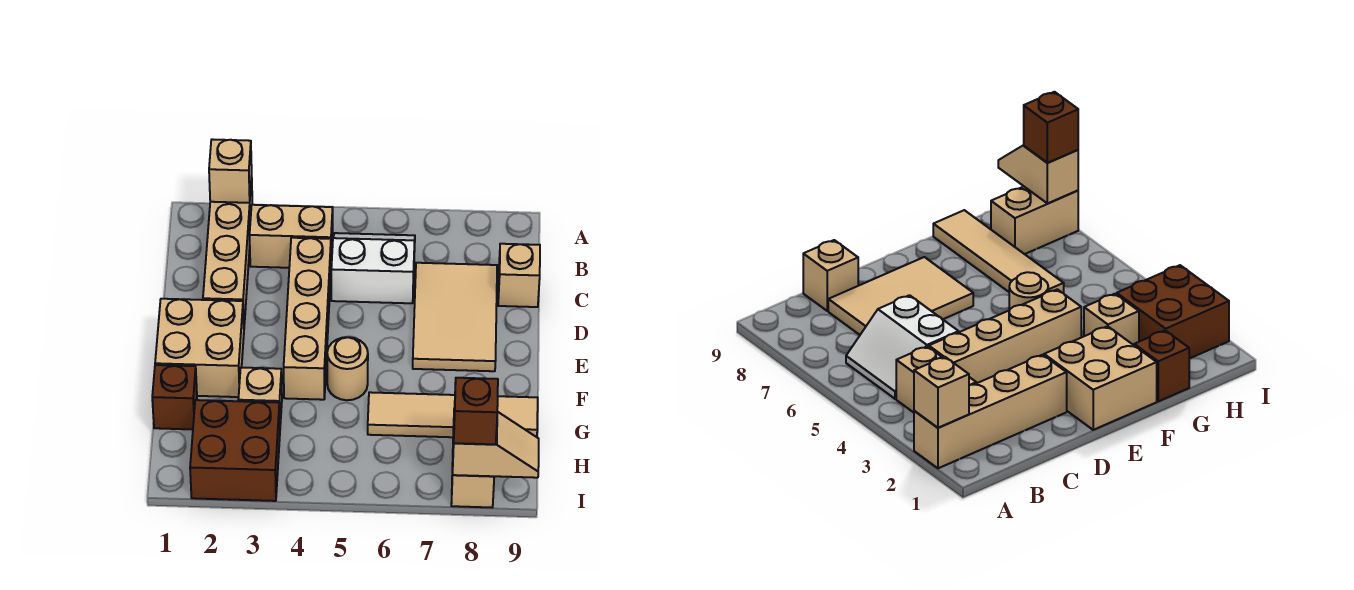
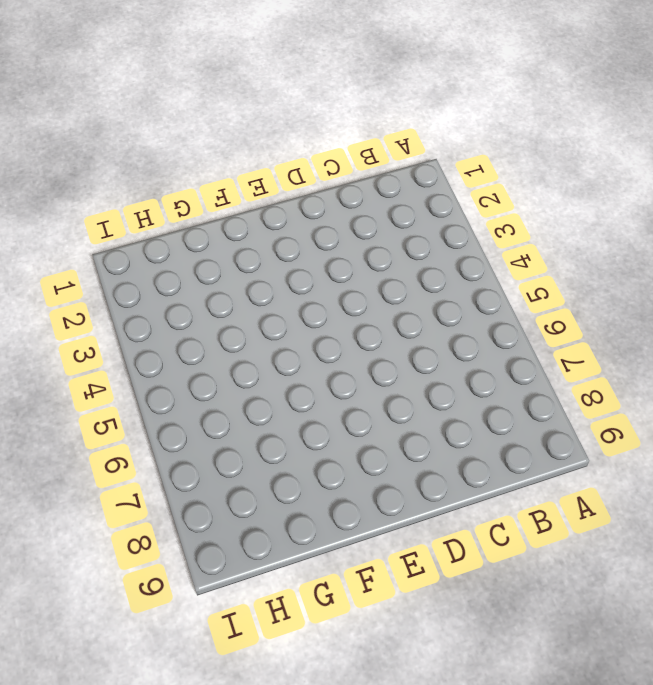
none -> tan brick A2:D2 level 1
none -> tan brick B3:B4 level 1
none -> white slope B5:C6 level 1 top C

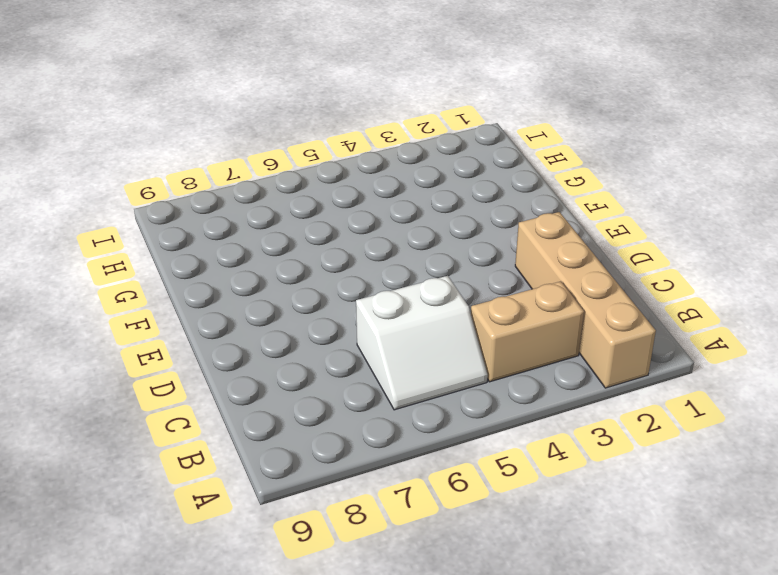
none -> tan brick C4:F4 level 1
none -> tan tile C7:E8 level 1
none -> tan brick C9 level 1

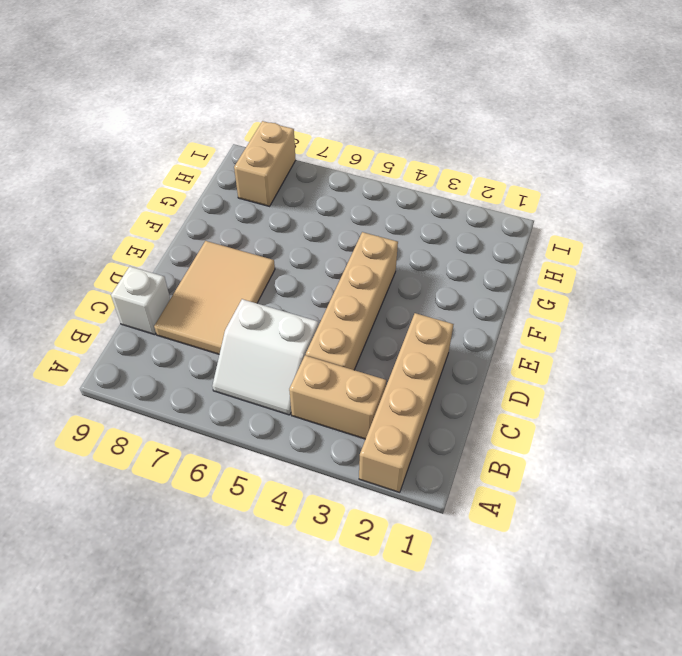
white brick C9 level 1 -> tan brick C9 level 1
none -> tan brick E1:F2 level 1
none -> tan round brick F5 level 1
none -> brown brick G1 level 1

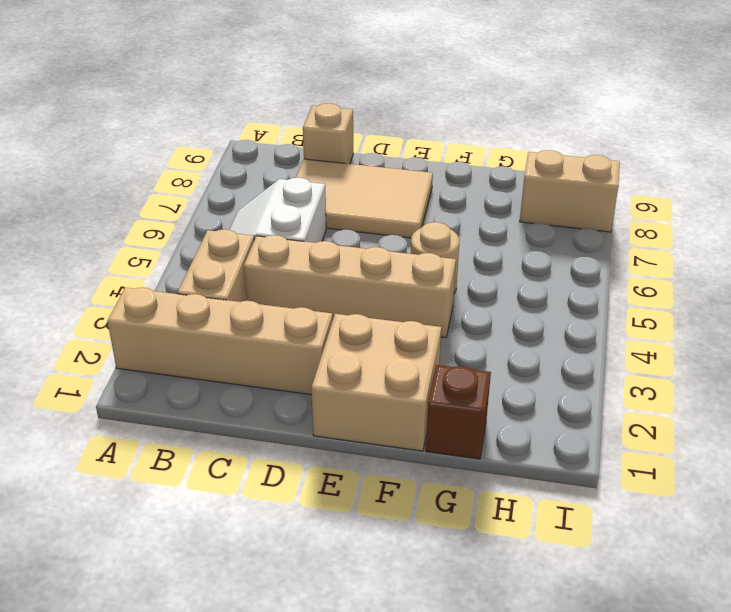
none -> tan brick G3 level 1
none -> tan tile G6:G9 level 1
none -> brown brick H2:I3 level 1

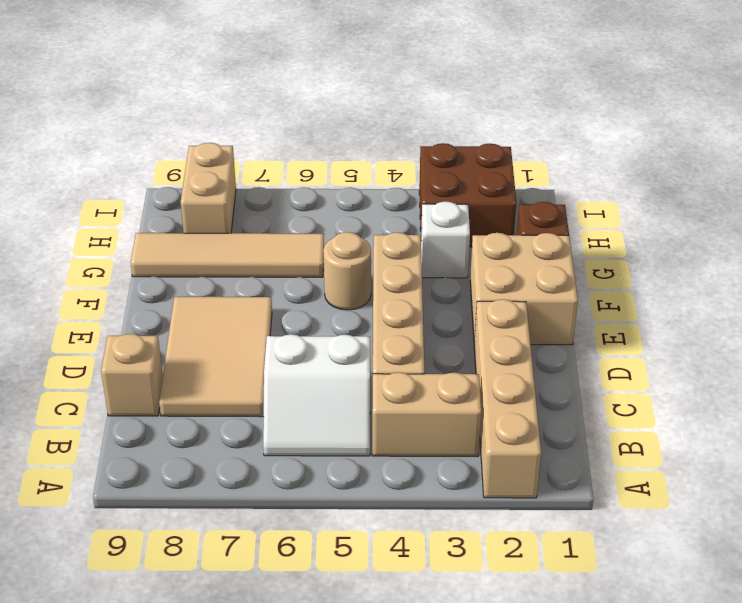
white brick G3 level 1 -> tan brick G3 level 1
none -> tan brick A2 level 2
none -> tan slope I8:I9 level 2 top 8
none -> brown brick I8 level 3

